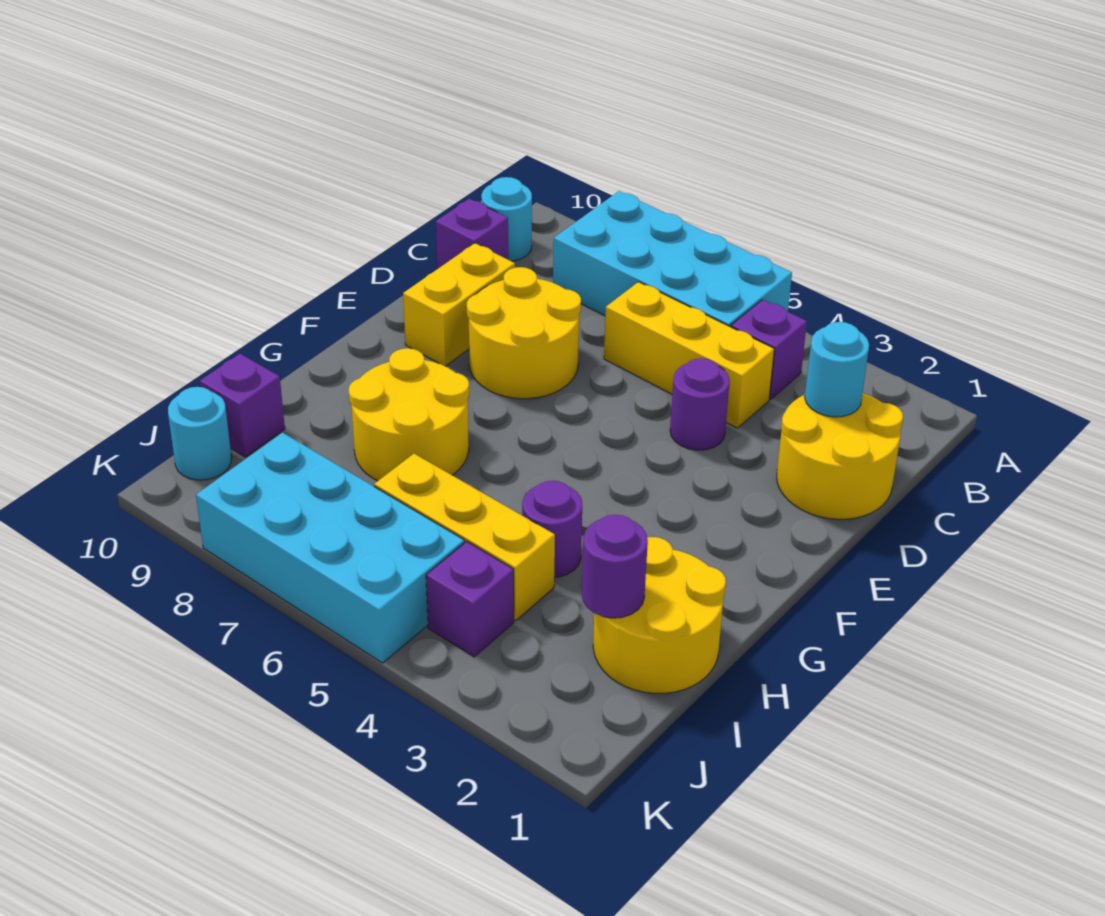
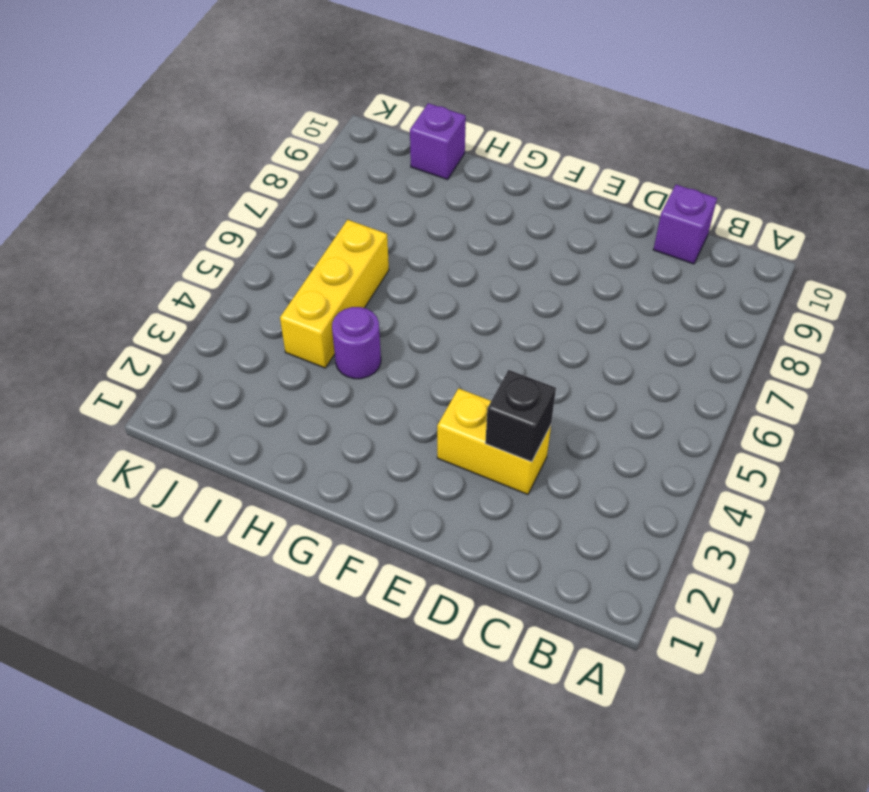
yellow brick D3:E3 level 1 -> yellow brick D9:E9 level 1
black brick D3 level 2 -> none
none -> cyan brick A5:B8 level 1
none -> purple brick B4 level 1
none -> cyan round brick B10 level 1

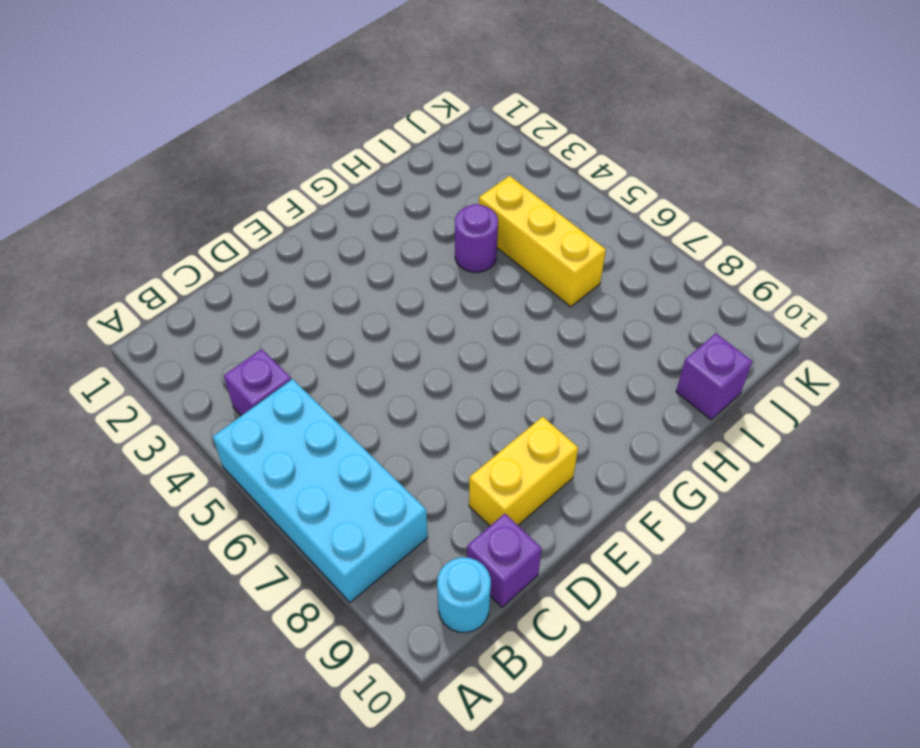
none -> yellow round brick C1:D2 level 1
none -> yellow brick C4:C6 level 1
none -> purple round brick D4 level 1

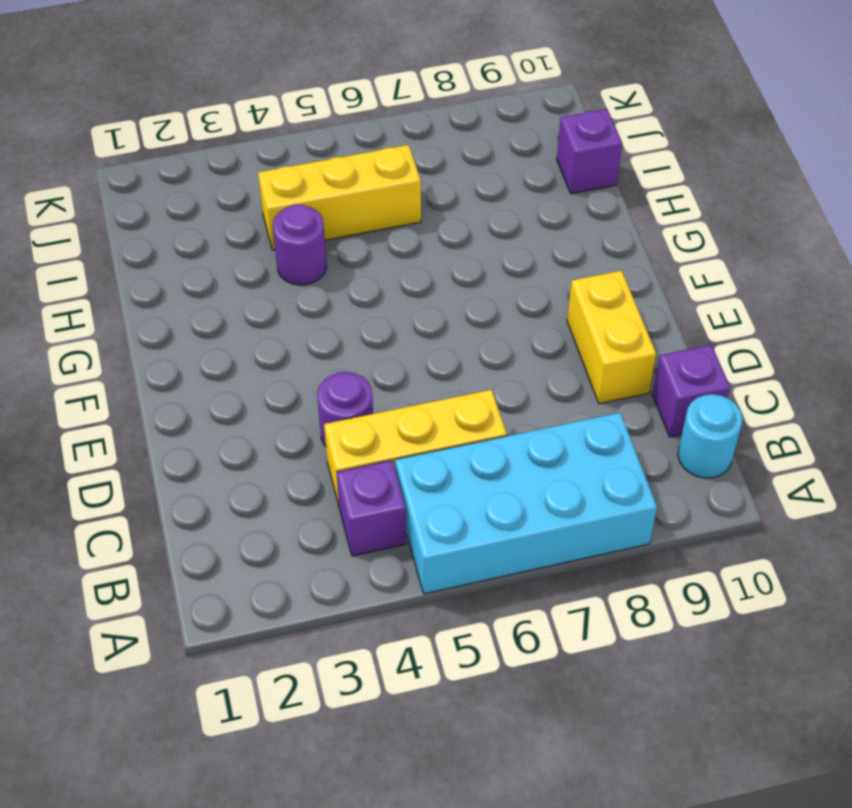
none -> yellow round brick C1:D2 level 1
none -> yellow round brick D7:E8 level 1
none -> yellow round brick G7:H8 level 1

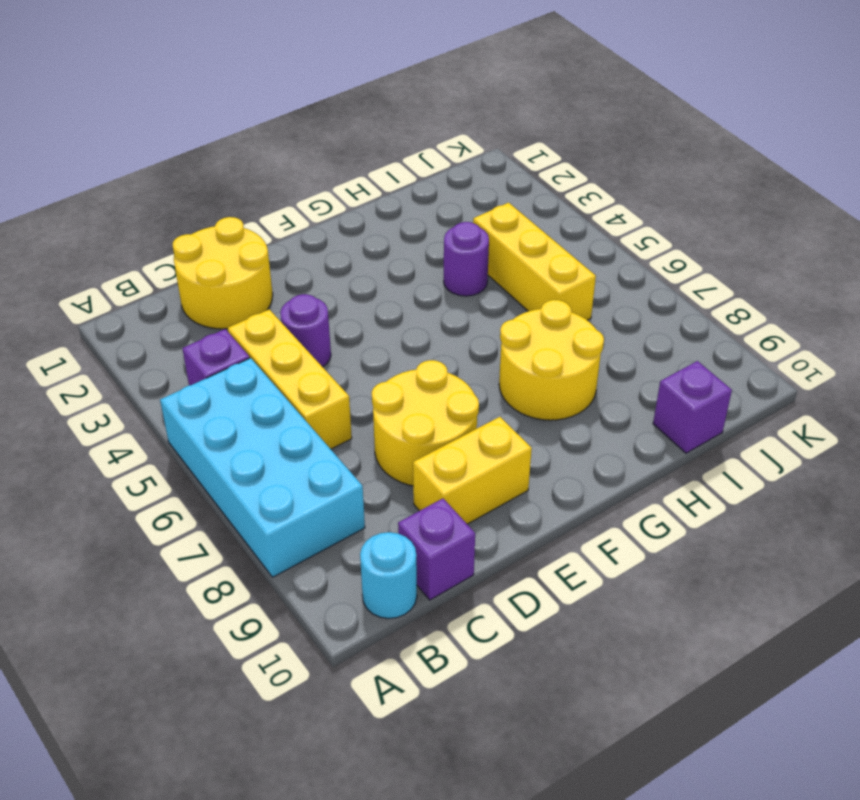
none -> yellow round brick H1:I2 level 1
none -> purple brick J4 level 1
none -> cyan brick J5:K8 level 1

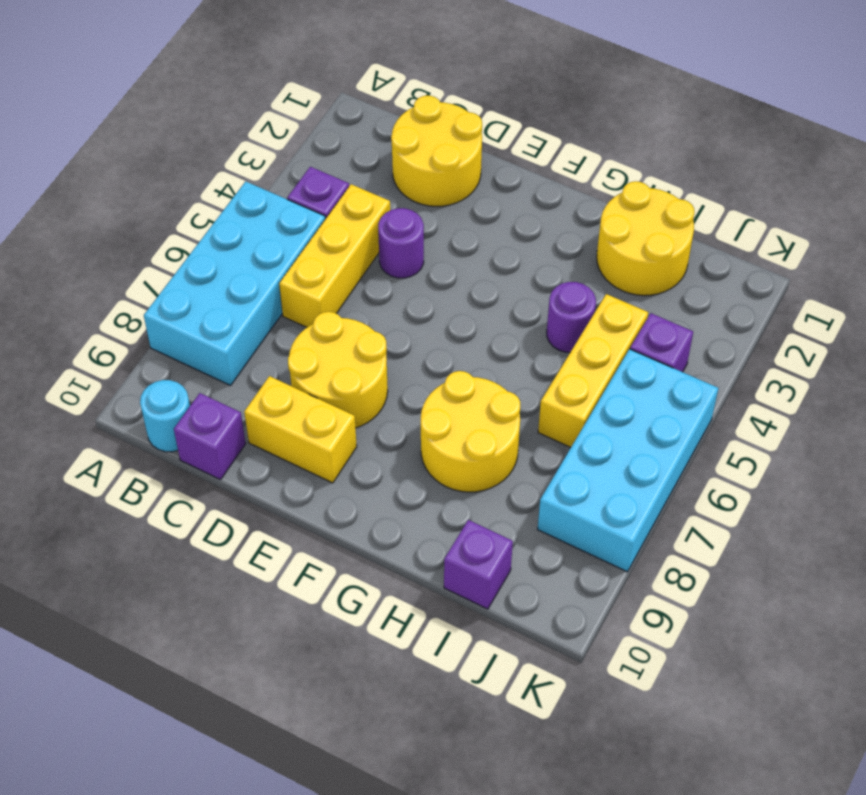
none -> cyan round brick J10 level 1
none -> cyan round brick C2 level 2
none -> purple round brick I2 level 2

